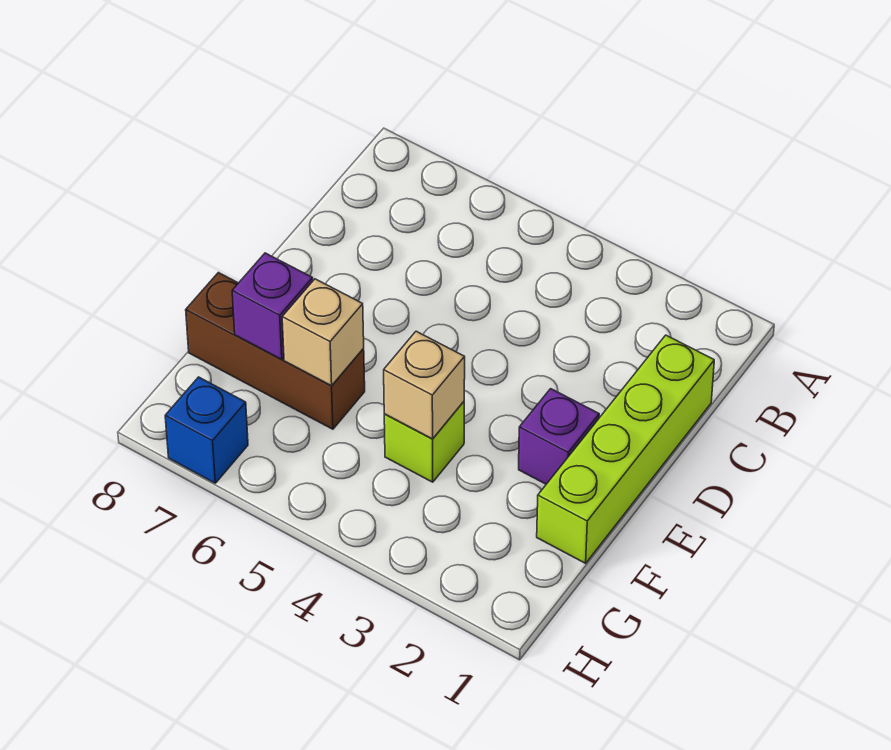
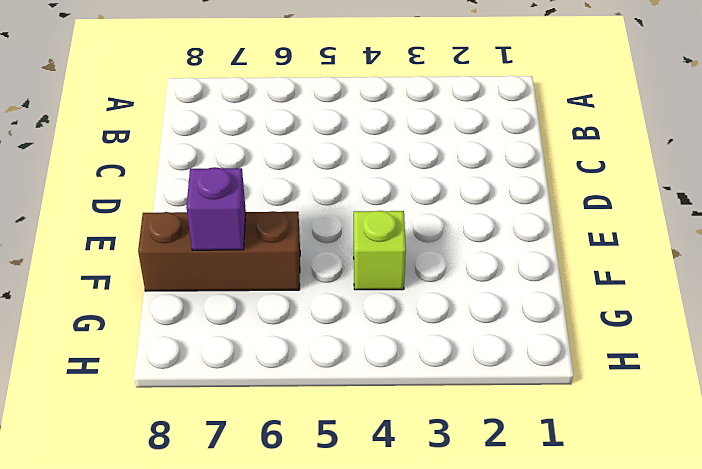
none -> lime brick C1:F1 level 1
none -> purple brick E2 level 1

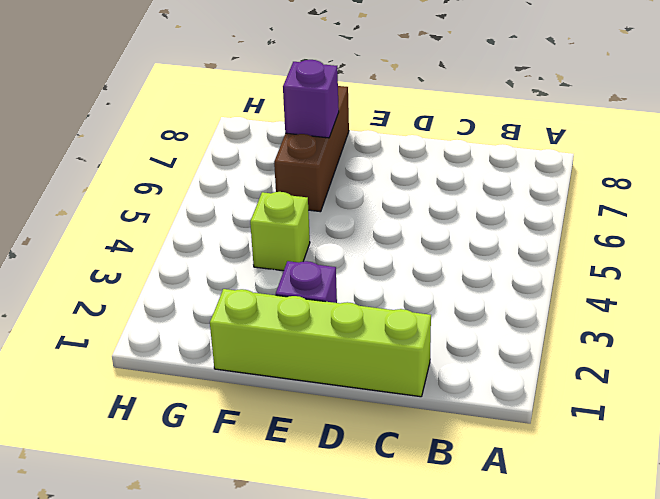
none -> blue brick H7 level 1
none -> tan brick F4 level 2

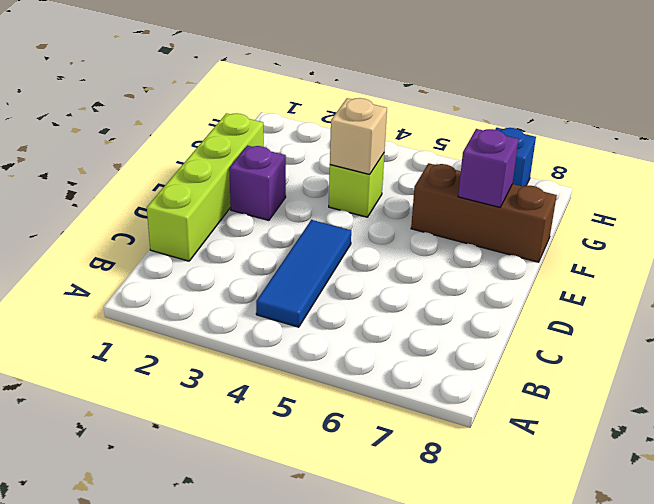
blue tile B4:D4 level 1 -> none
none -> tan brick F6 level 2

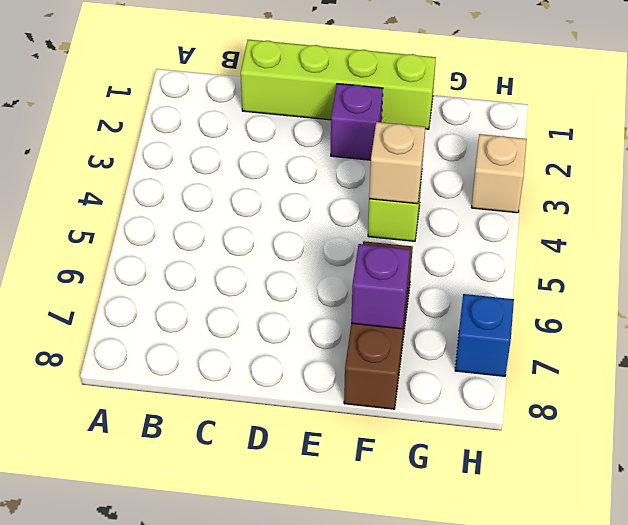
tan brick H3 level 1 -> tan brick F6 level 2

